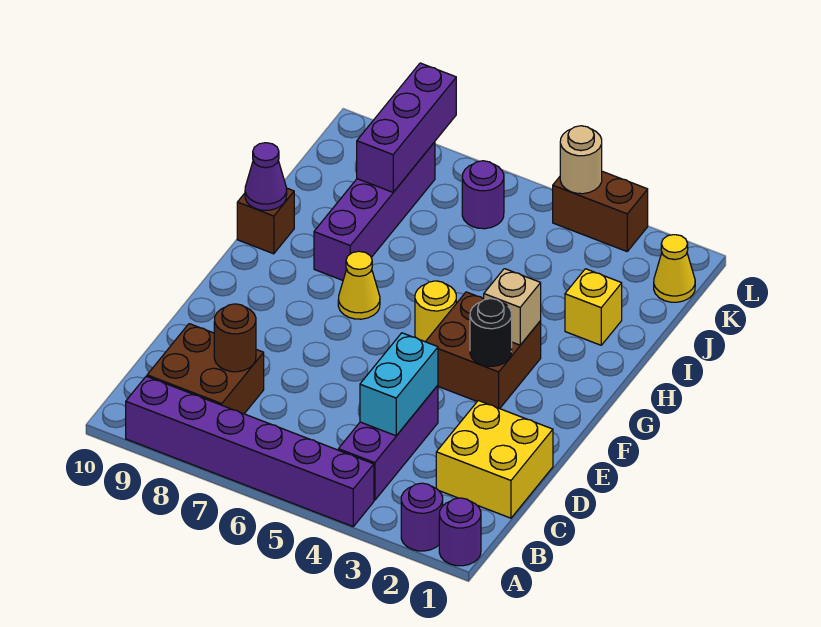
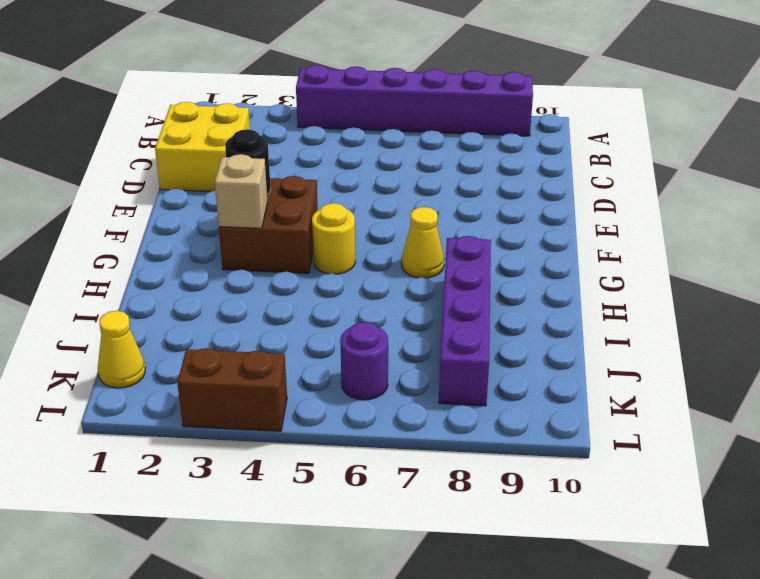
none -> purple round brick A1 level 1
none -> purple round brick A2 level 1
none -> purple brick B4:D4 level 1

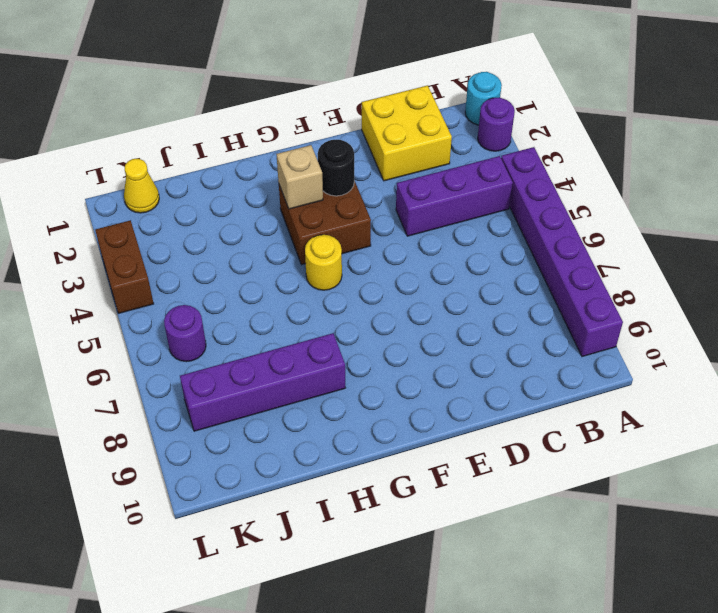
cyan round brick A1 level 1 -> purple round brick A1 level 1
none -> brown brick B8:C9 level 1
none -> yellow cone G7 level 1
none -> brown brick H10 level 1

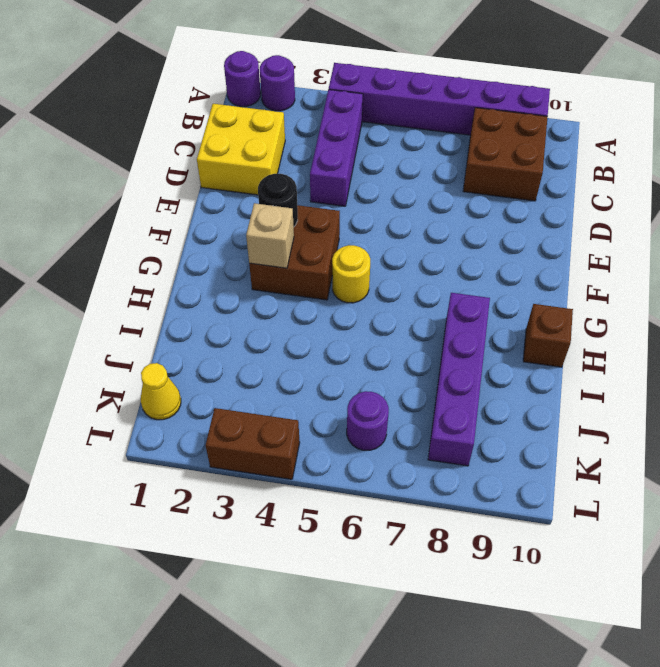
none -> yellow cone G7 level 1
none -> yellow brick I2 level 1
none -> cyan brick C4:D4 level 2

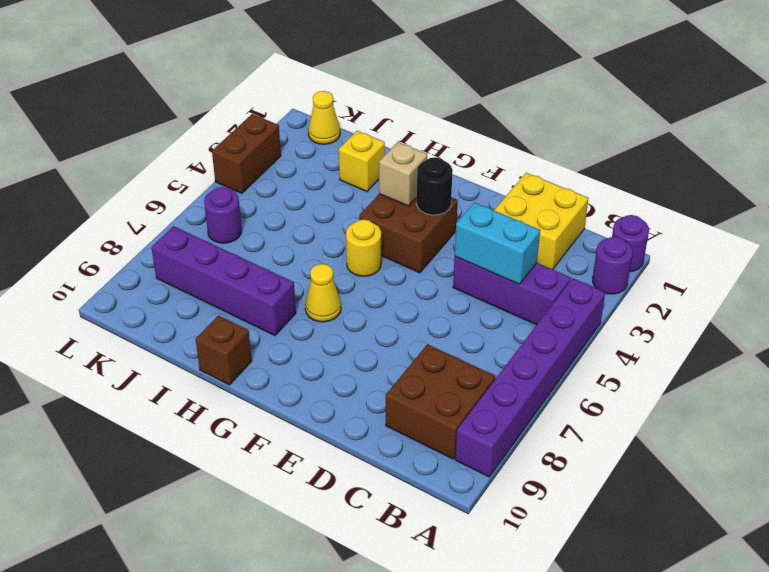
none -> brown round brick C8 level 2
none -> purple cone H10 level 2
none -> purple brick J8:L8 level 2

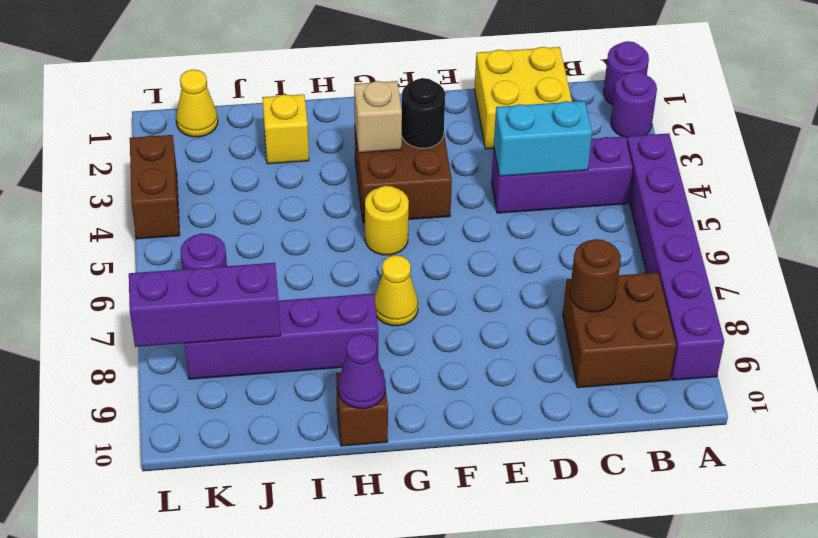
none -> tan round brick L4 level 2

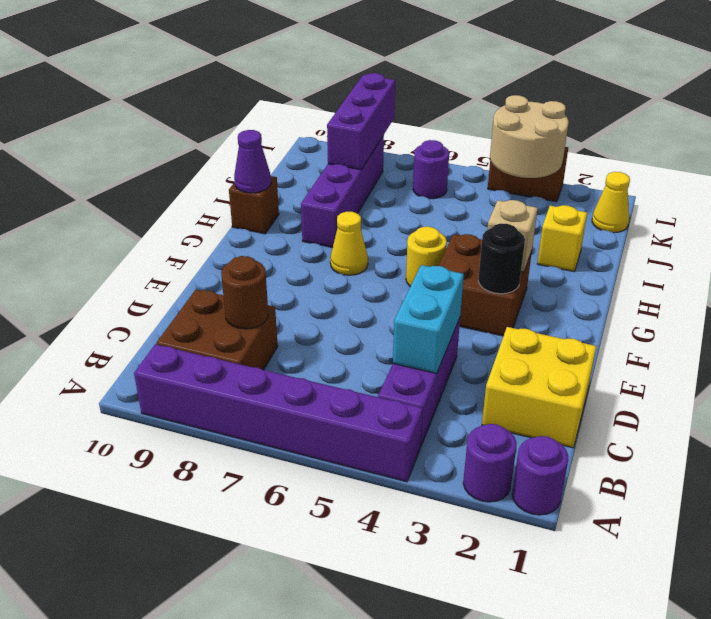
tan round brick K3:L4 level 2 -> tan round brick L4 level 2

